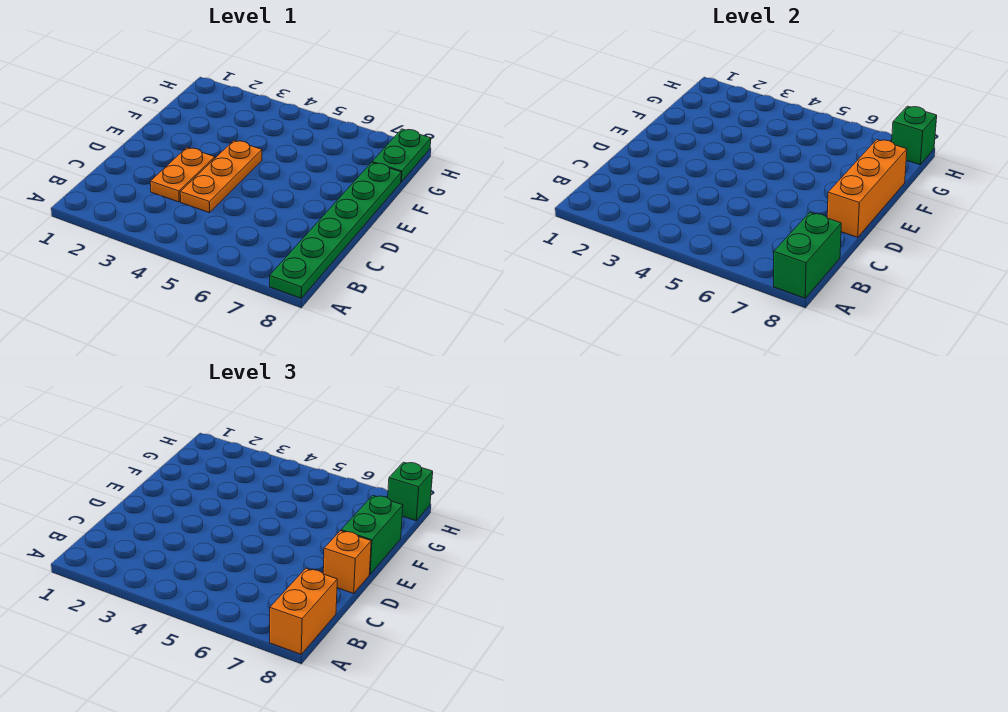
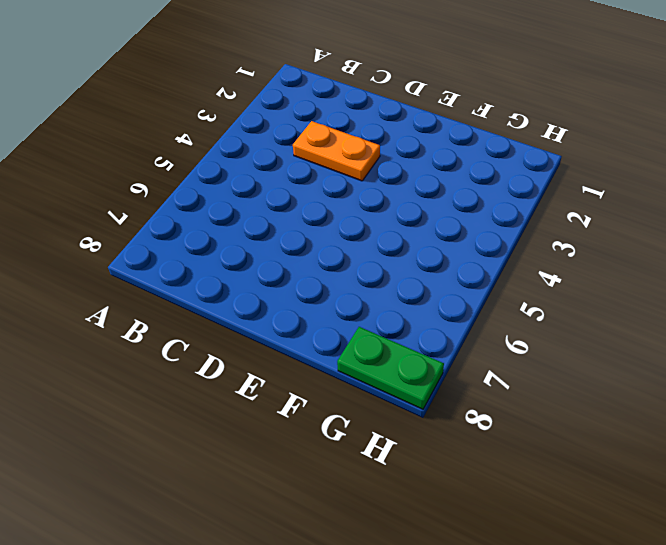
none -> green plate A8:F8 level 1
none -> orange plate C4:E4 level 1

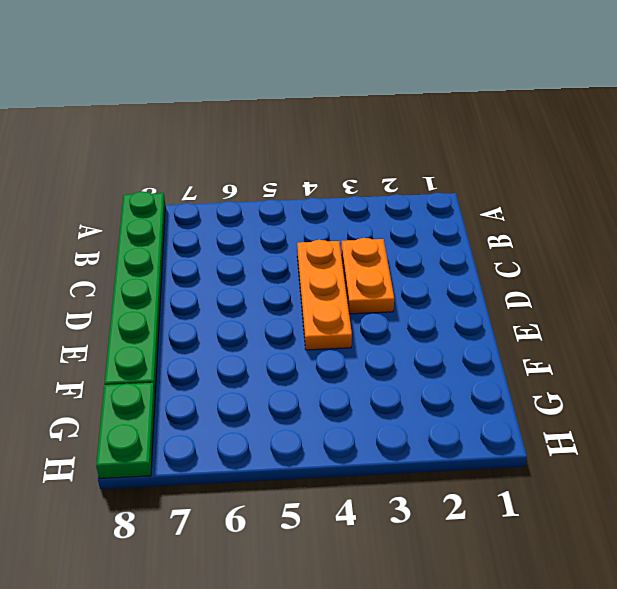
none -> green brick A8:B8 level 2
none -> orange brick D8:F8 level 2

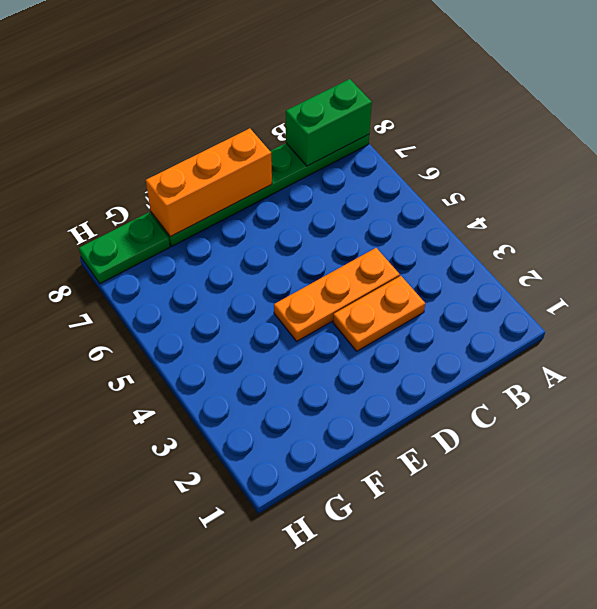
none -> green brick H8 level 2
none -> orange brick A8:B8 level 3

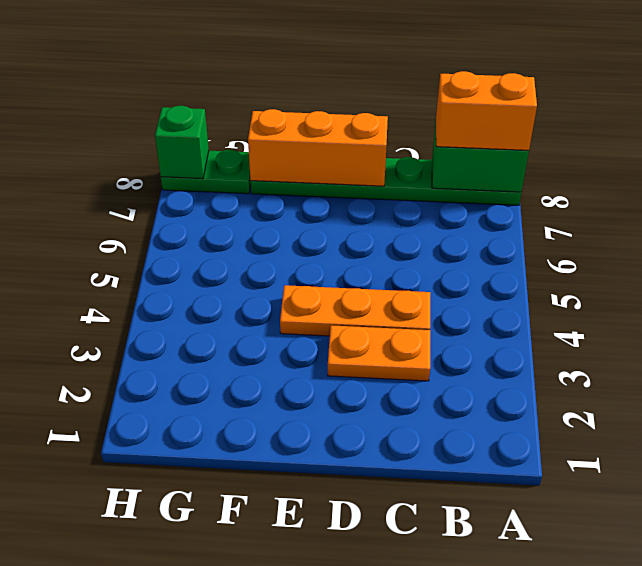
none -> orange brick D8 level 3
none -> green brick E8:F8 level 3

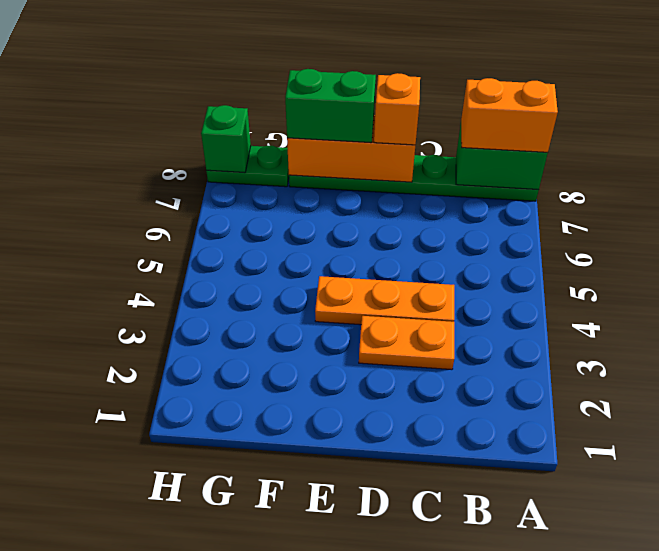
none -> green brick H8 level 3

